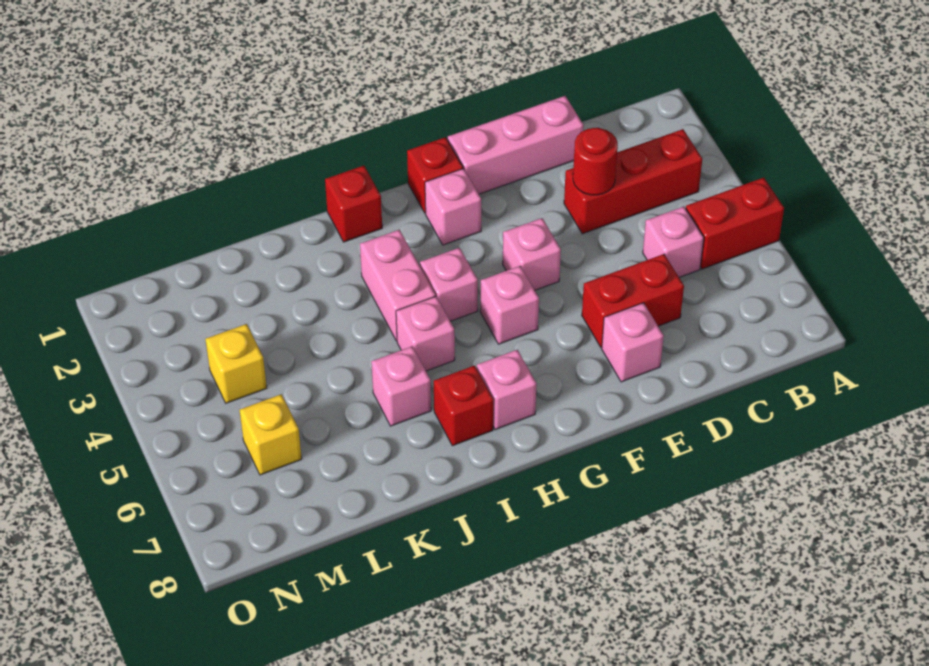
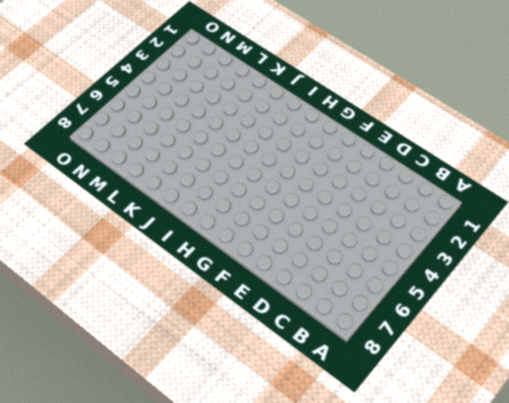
none -> red brick A5:B5 level 1
none -> red brick B3:D3 level 1
none -> pink brick C5 level 1

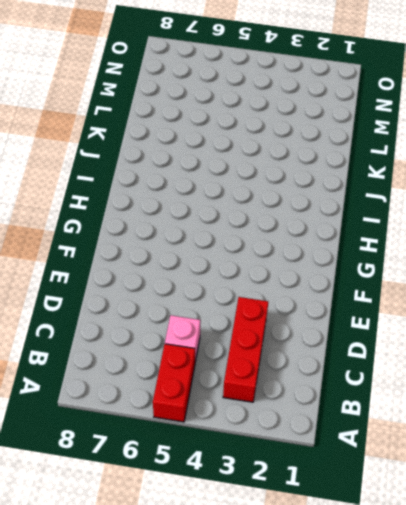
none -> pink brick D1:F1 level 1
none -> red brick D6:E6 level 1
none -> pink brick E7 level 1

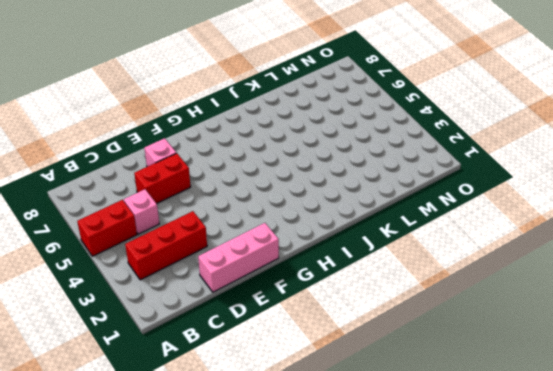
none -> pink brick F4 level 1
none -> red brick G1 level 1
none -> pink brick G2 level 1

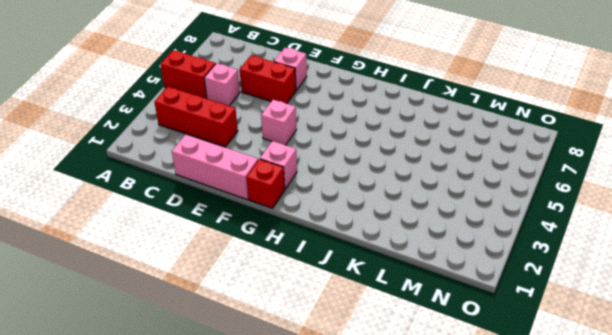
none -> pink brick G5 level 1
none -> pink brick H4 level 1
none -> pink brick H7 level 1

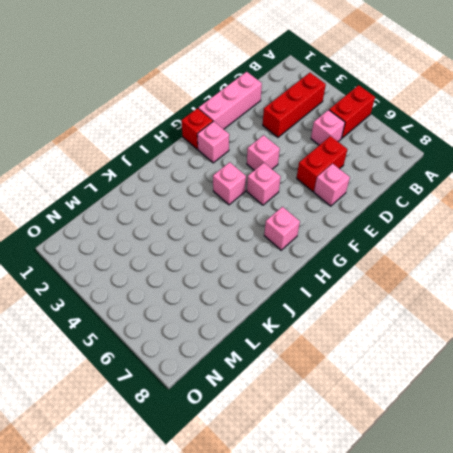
none -> red brick I1 level 1
none -> pink brick I3:I4 level 1
none -> pink brick I5 level 1

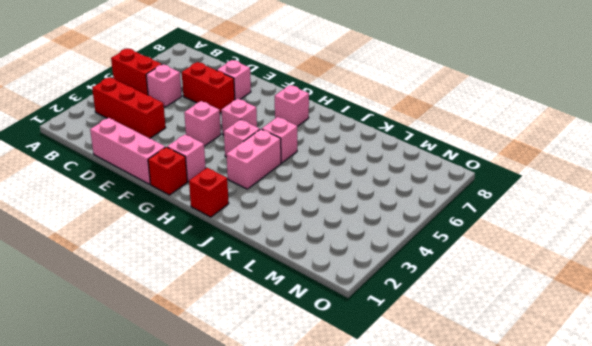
none -> red brick I7 level 1
none -> pink brick J6 level 1
none -> yellow brick M4 level 1

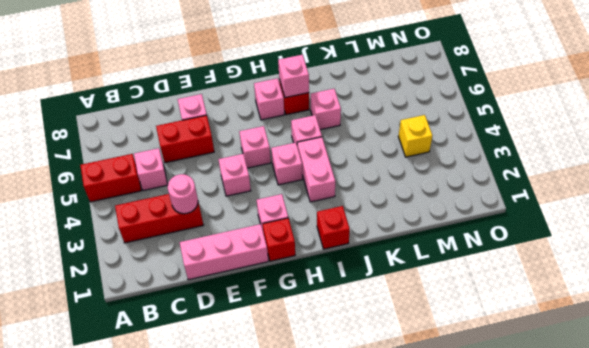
pink round brick D3 level 2 -> red round brick D3 level 2
pink brick I7 level 2 -> none
none -> yellow brick M6 level 1

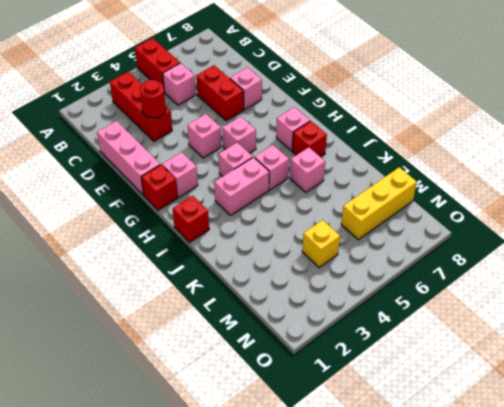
yellow brick M6:M8 level 1 -> yellow brick M6 level 1

